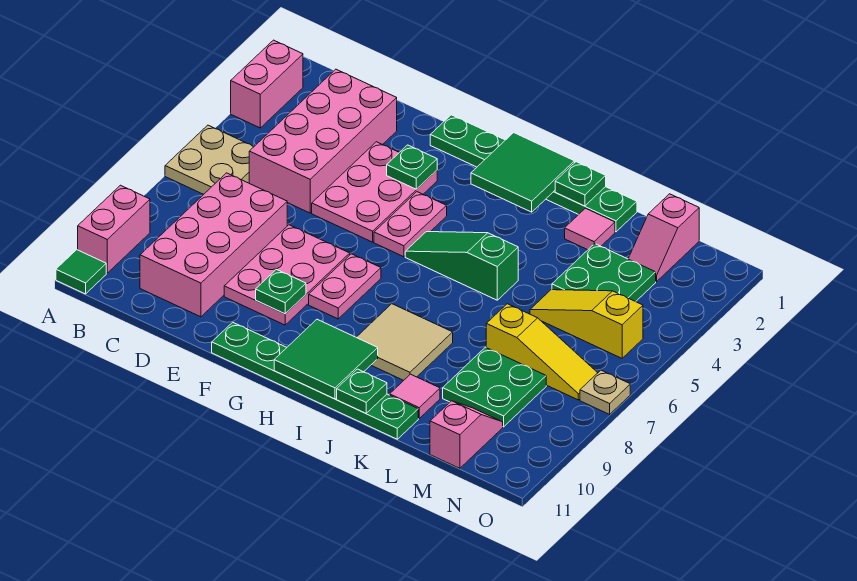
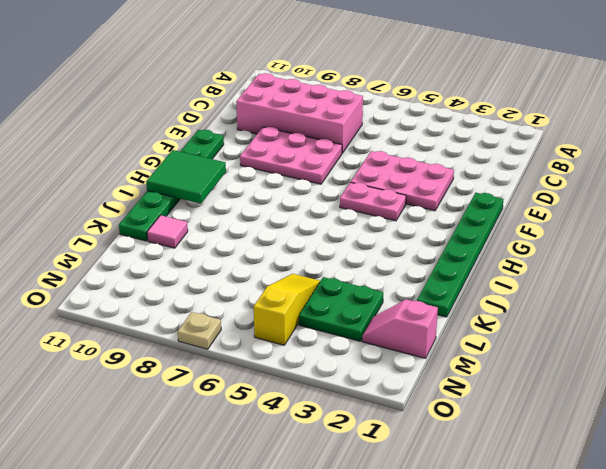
none -> pink brick A2:A3 level 1
none -> tan plate A5:B6 level 1
none -> pink brick A9:A10 level 1

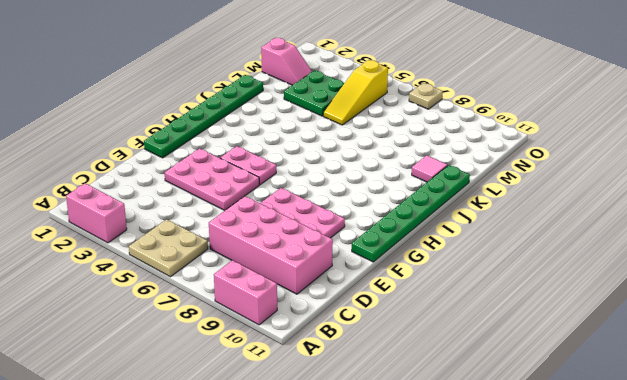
none -> green tile A11 level 1
none -> pink brick C2:D5 level 1
none -> pink plate G7:G8 level 1

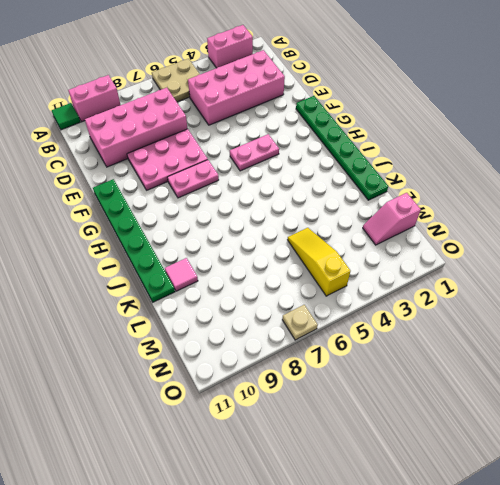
none -> pink plate E3:F5 level 1
none -> green slope H5:J5 level 1 top J
none -> tan tile I8:J9 level 1

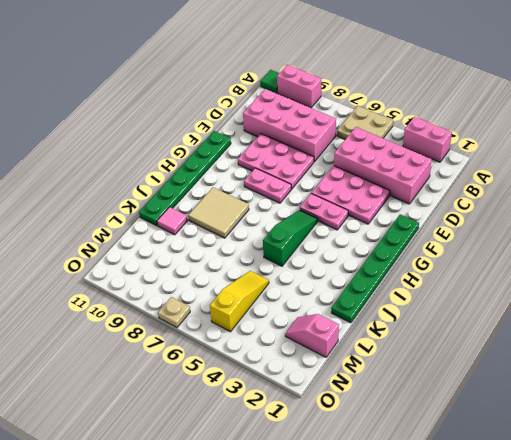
none -> pink tile K2 level 1
none -> green plate L3:M4 level 1
none -> yellow slope L7:N7 level 1 top L

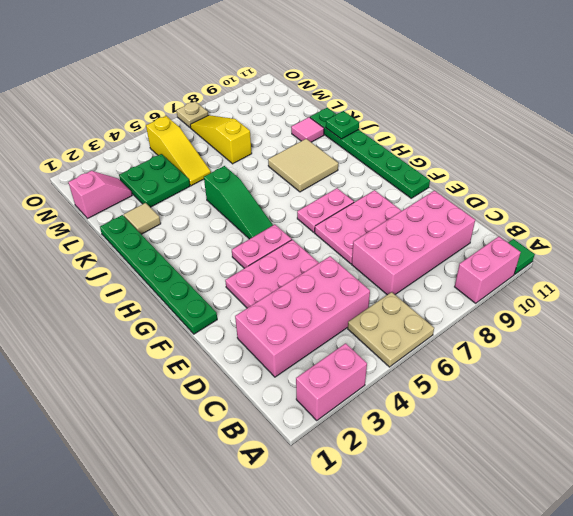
tan tile K2 level 1 -> pink tile K2 level 1
none -> green plate L8:M9 level 1
none -> pink slope M10:M11 level 1 top 11
none -> green plate F3 level 2

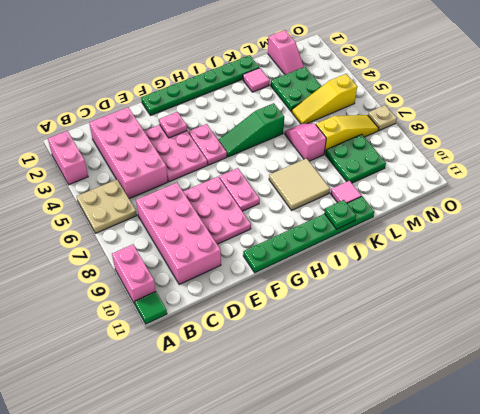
pink plate F3 level 2 -> green plate F3 level 2
pink slope K6:K7 level 1 top 7 -> pink slope M10:M11 level 1 top 11
none -> green plate F9 level 2
none -> green tile H1:I2 level 2
none -> green tile H10:I11 level 2

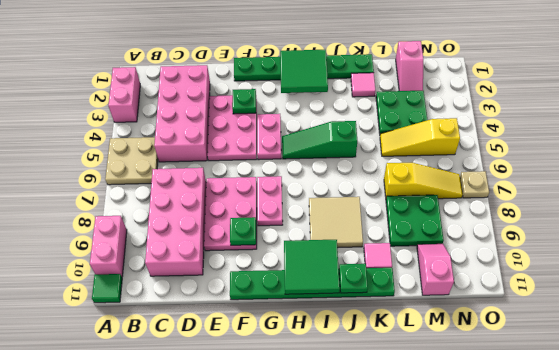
none -> green plate J1 level 2

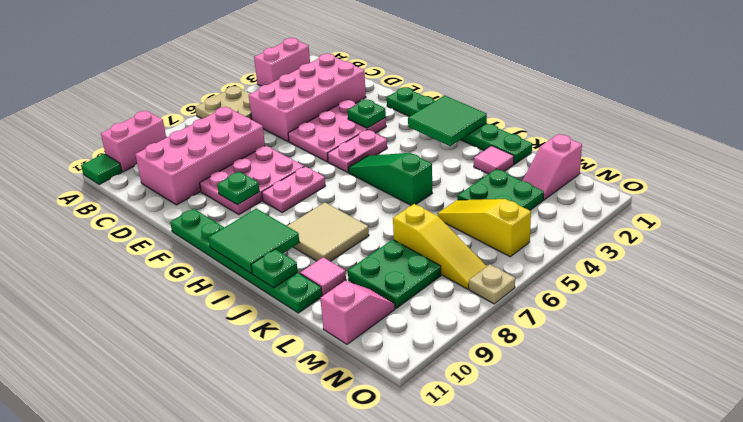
none -> green plate J1 level 2

